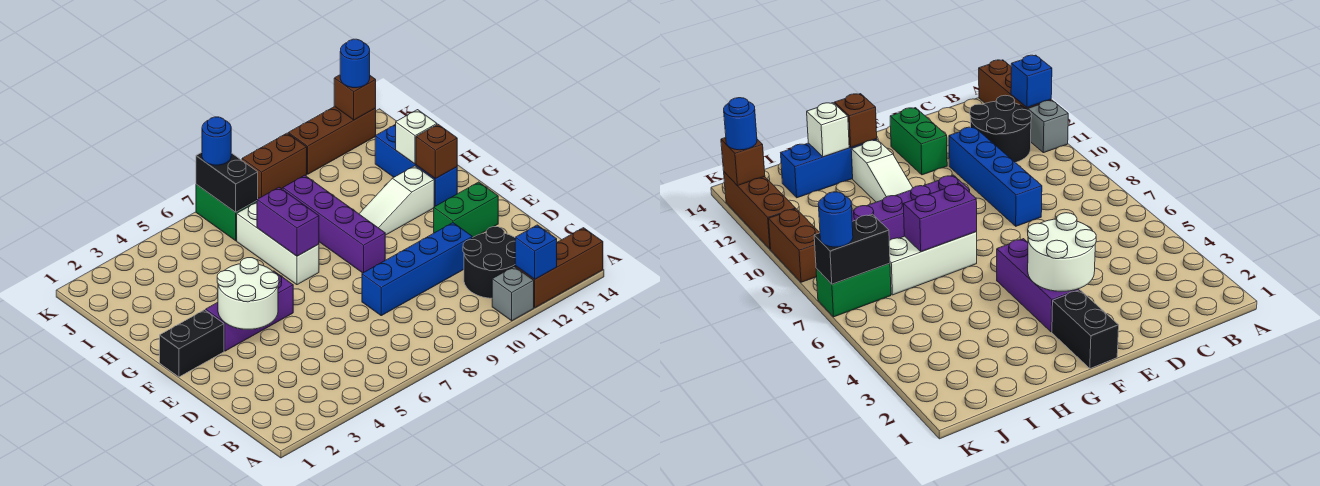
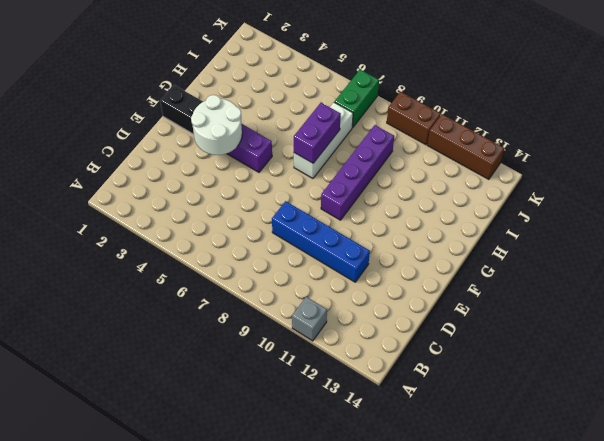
none -> brown brick A12:A14 level 1
none -> black round brick B11:C12 level 1
none -> green brick E12:E13 level 1

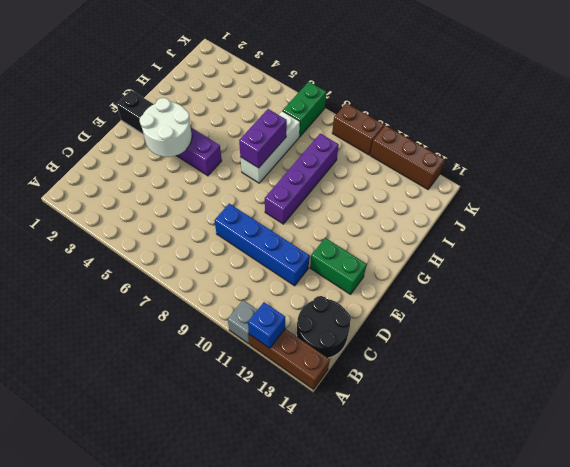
black round brick B13:C14 level 1 -> black round brick B11:C12 level 1
none -> white slope G10:G12 level 1 top 12
none -> blue brick G13:I13 level 1
none -> brown brick G13 level 2

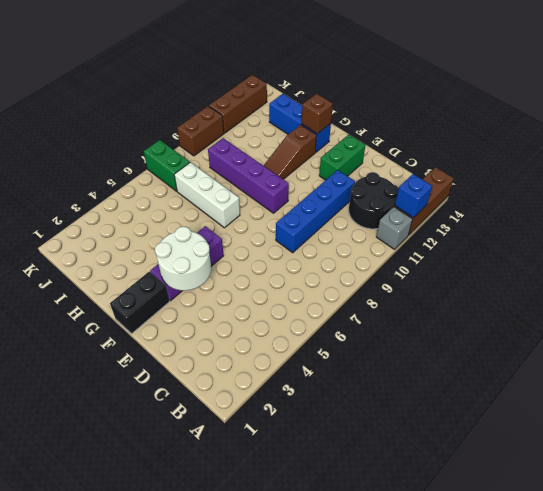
brown slope G10:G12 level 1 top 12 -> white slope G10:G12 level 1 top 12
none -> purple brick G7:H7 level 2
none -> white brick H13 level 2
none -> black brick J7:K7 level 2

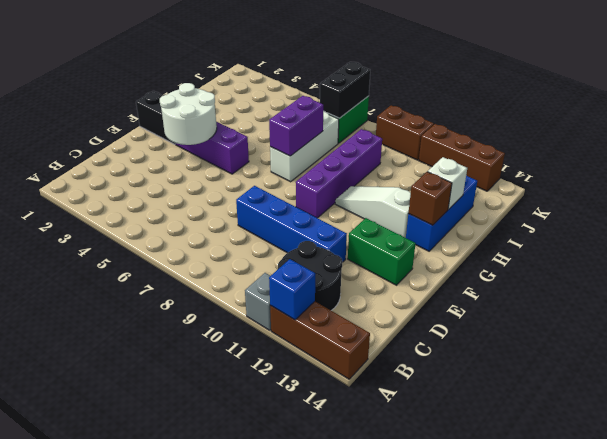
none -> brown brick K13 level 2
none -> blue round brick K7 level 3
none -> blue round brick K13 level 3

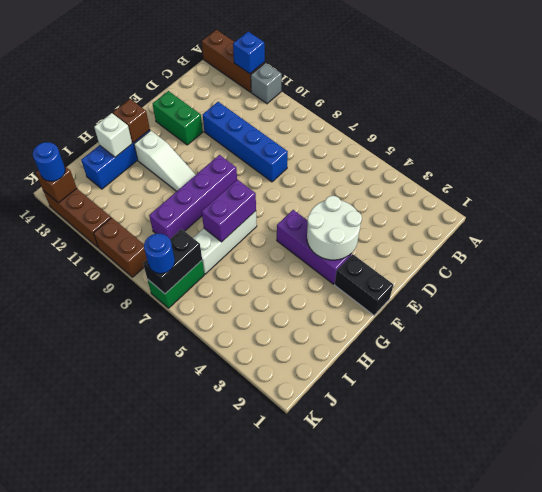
none -> black round brick B11:C12 level 1

